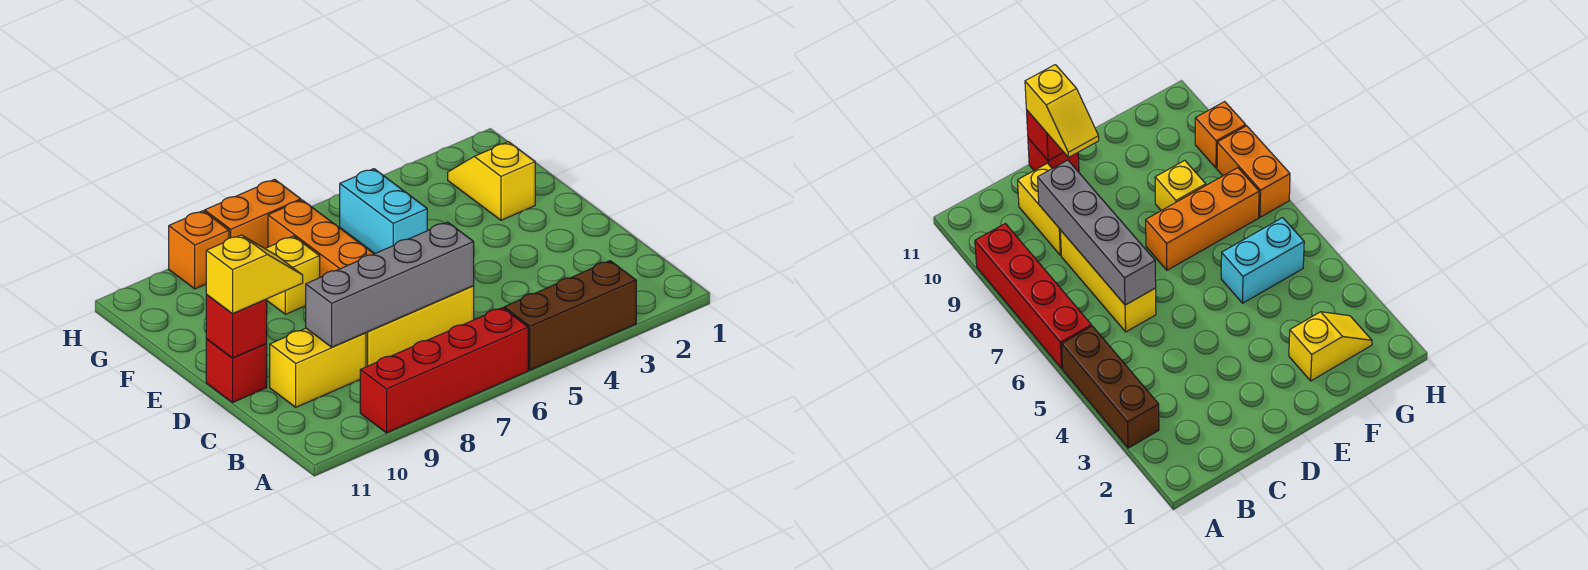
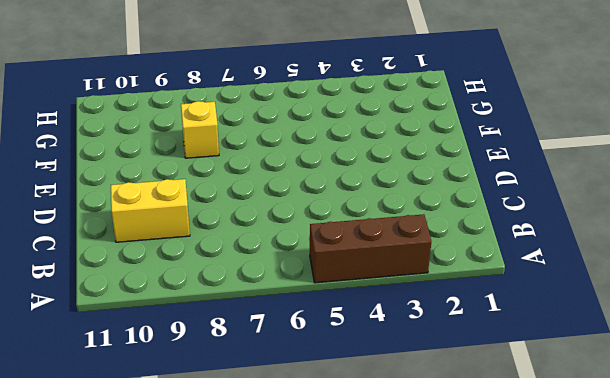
none -> red brick A6:A9 level 1
none -> yellow brick C6:C8 level 1
none -> red brick D11 level 1

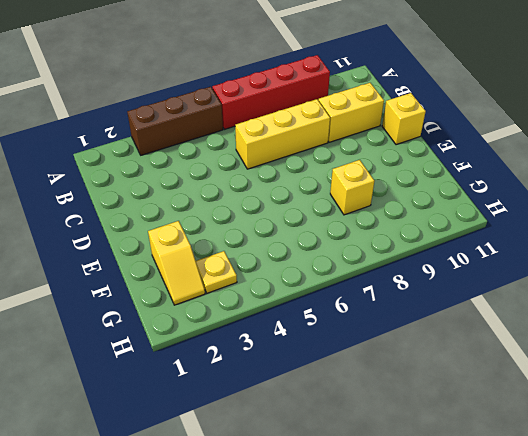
yellow brick D11 level 1 -> red brick D11 level 1
yellow plate G3 level 1 -> none
none -> orange brick E7:G7 level 1
none -> cyan brick F5:G5 level 1
none -> orange brick H7:H8 level 1

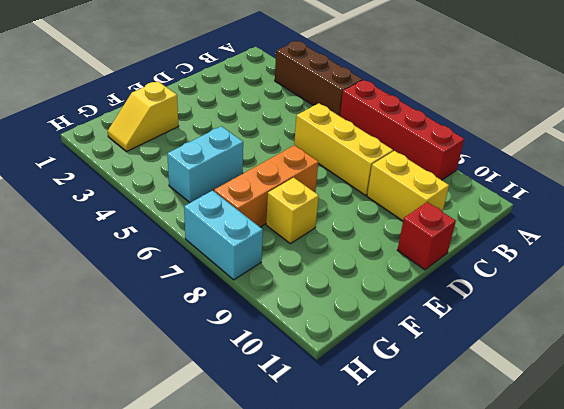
cyan brick H7:H8 level 1 -> orange brick H7:H8 level 1
none -> orange brick H9 level 1
none -> grey brick C6:C9 level 2
none -> red brick D11 level 2

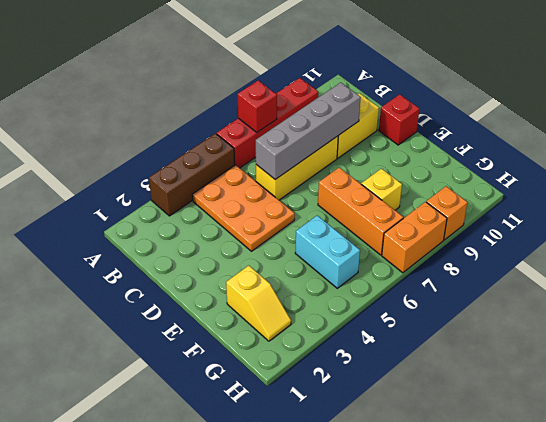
red brick A7 level 2 -> red brick D11 level 2
orange plate B4:D5 level 1 -> none
none -> yellow slope D10:D11 level 3 top 11

